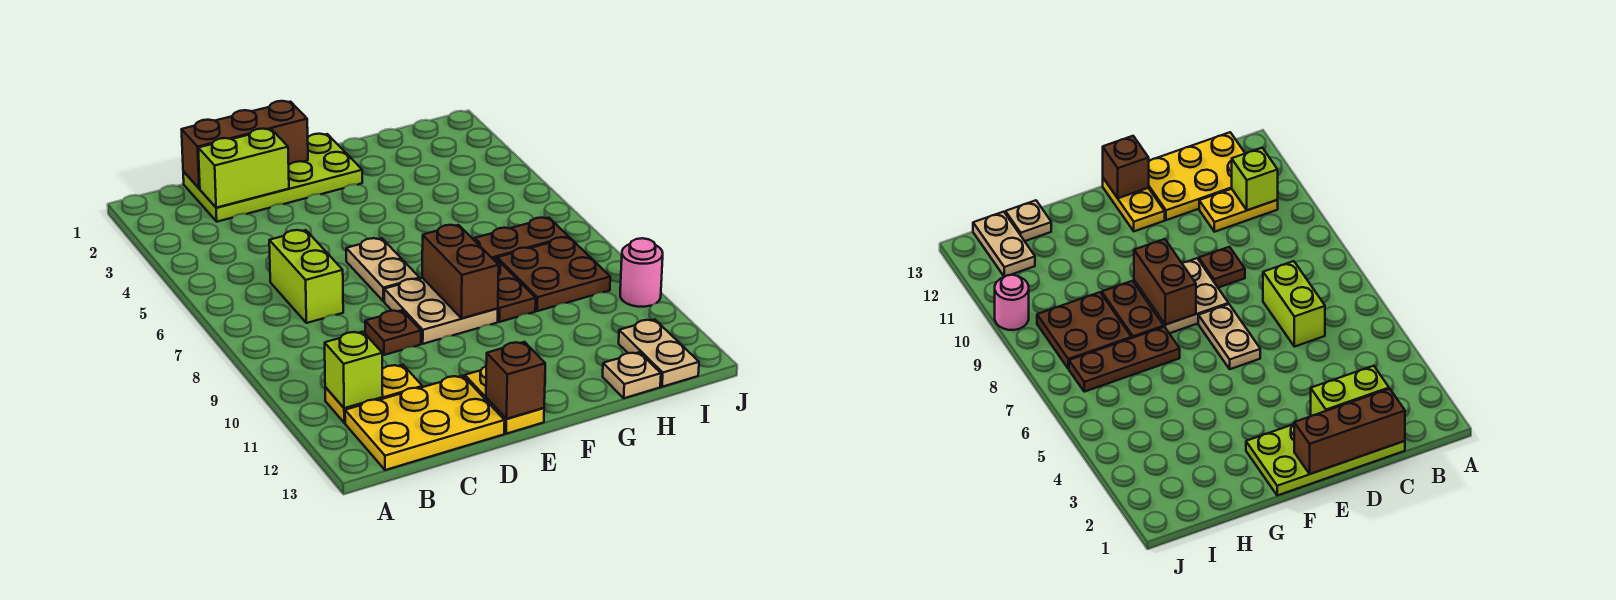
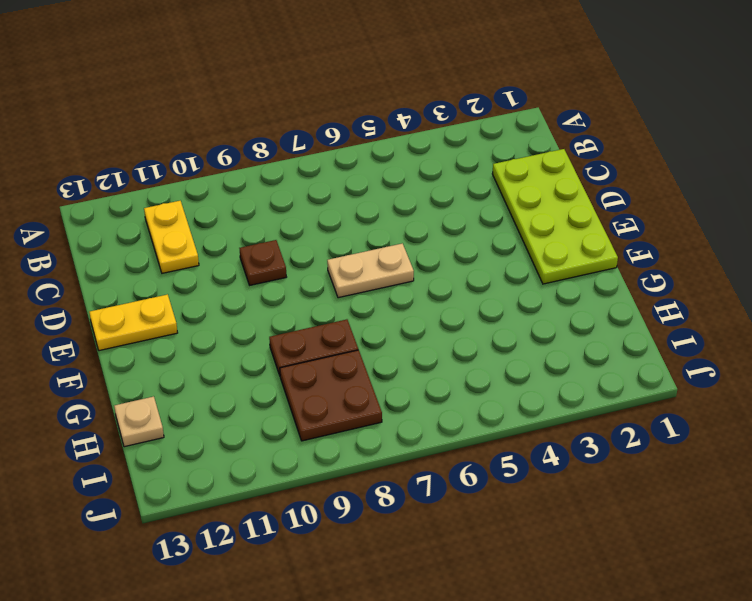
none -> yellow plate B12:D13 level 1
none -> lime brick C6:C7 level 1
none -> tan plate E8:F9 level 1

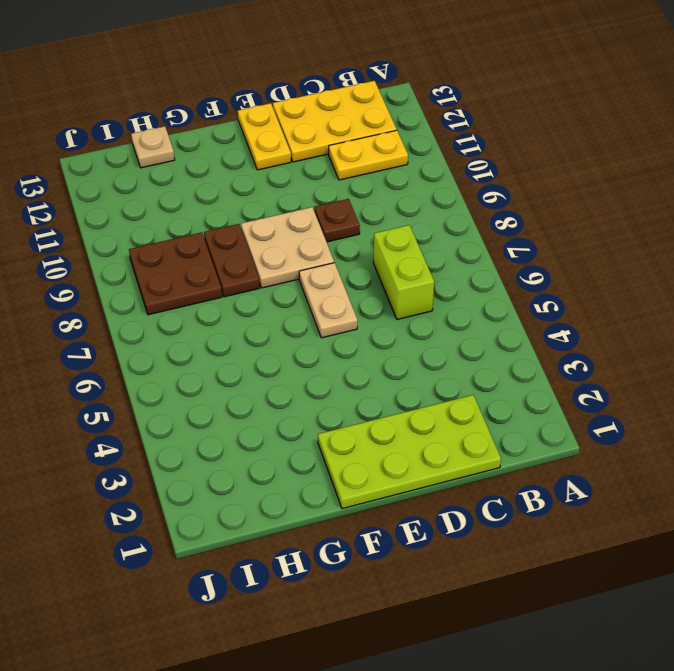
none -> brown plate G7:I7 level 1
none -> tan plate I12:I13 level 1
none -> pink round brick J10 level 1

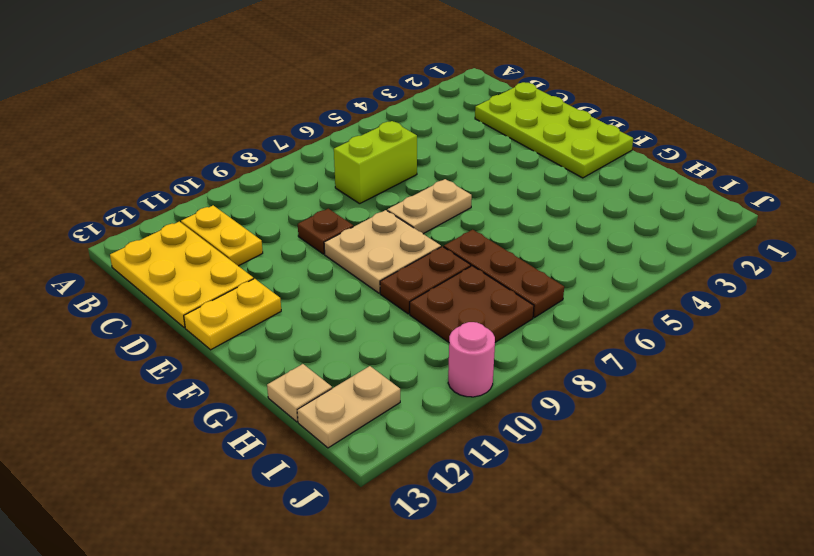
none -> lime brick B11 level 2
none -> brown brick C1:E1 level 2
none -> lime brick C2:D2 level 2

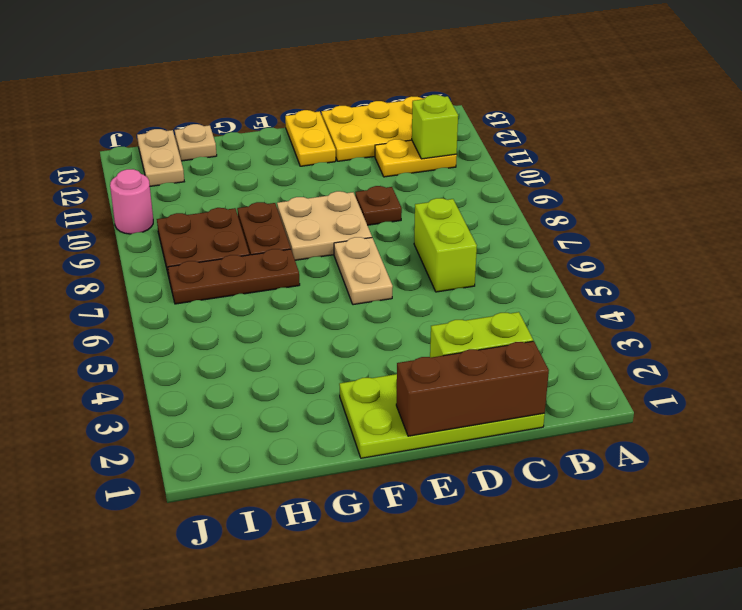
none -> brown brick E13 level 2
none -> brown brick F8:F9 level 2

